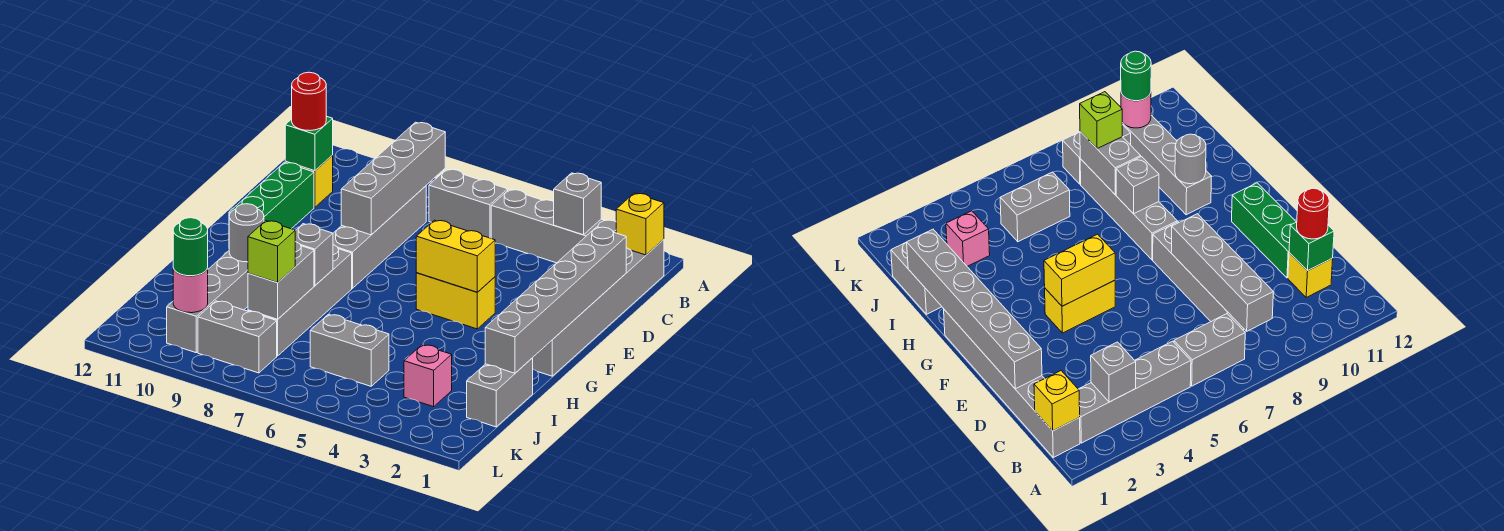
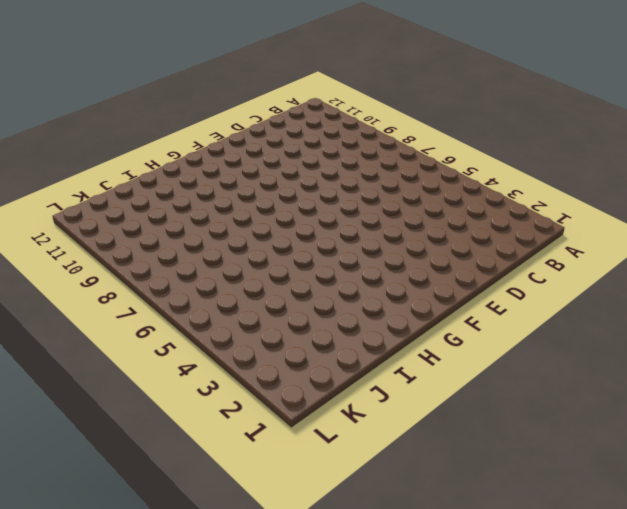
none -> grey brick B1:G1 level 1
none -> grey brick B2:B5 level 1
none -> grey brick B6:B7 level 1

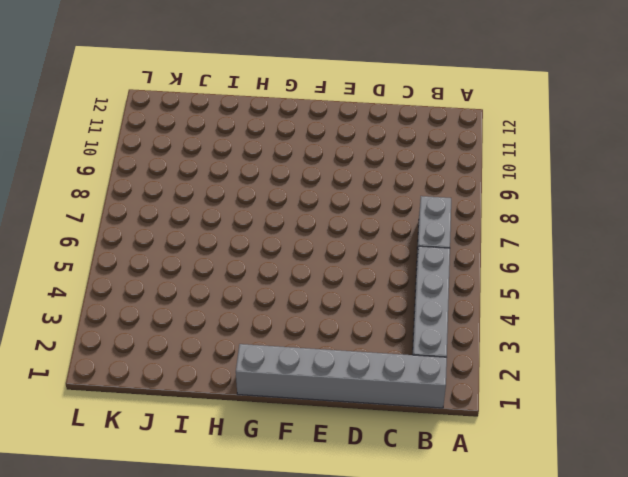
none -> grey brick C8:F8 level 1
none -> yellow brick C11 level 1
none -> green brick D11:F11 level 1

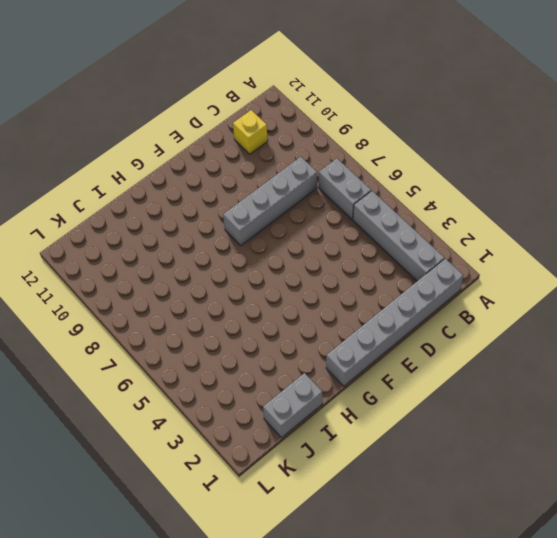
none -> green brick D11:F11 level 1
none -> yellow brick F4:F5 level 1
none -> grey brick G8:J8 level 1

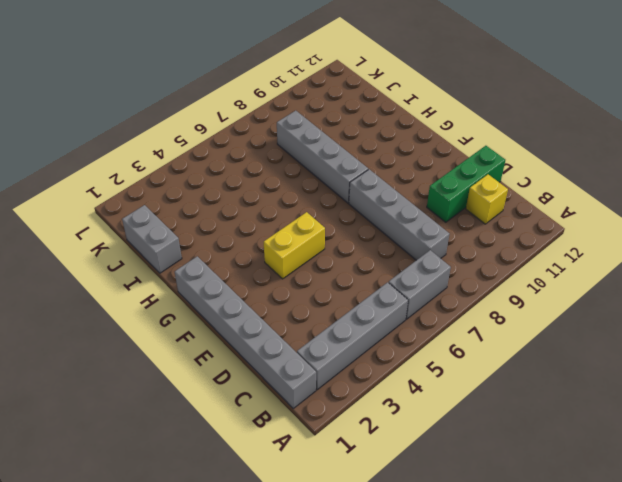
green brick D10:D12 level 1 -> green brick D11:F11 level 1
none -> grey brick H10:K10 level 1
none -> pink brick J3 level 1
none -> grey brick J5:J6 level 1

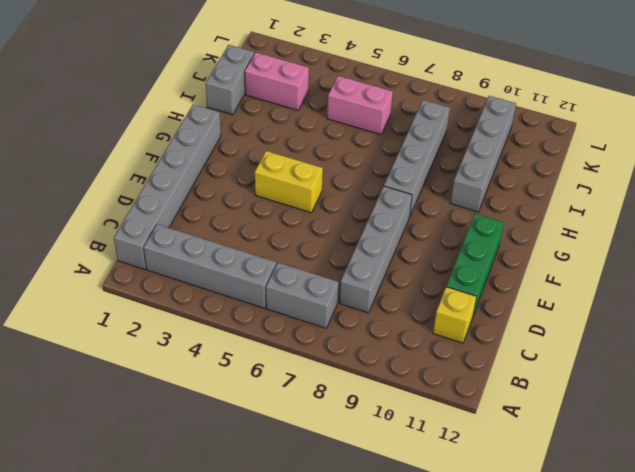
pink brick J2:J3 level 1 -> pink brick J3 level 1
pink brick J5:J6 level 1 -> grey brick J5:J6 level 1
none -> grey brick K8:K9 level 1
none -> yellow brick B1 level 2
none -> grey brick B3 level 2

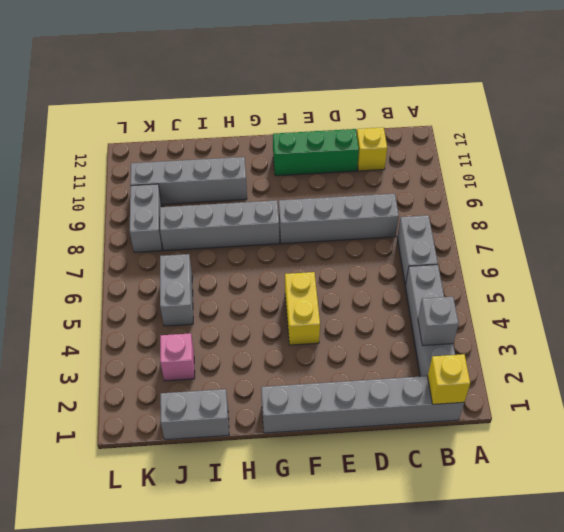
none -> grey brick B8:E8 level 2
none -> green brick C11 level 2
none -> grey brick D1:I1 level 2

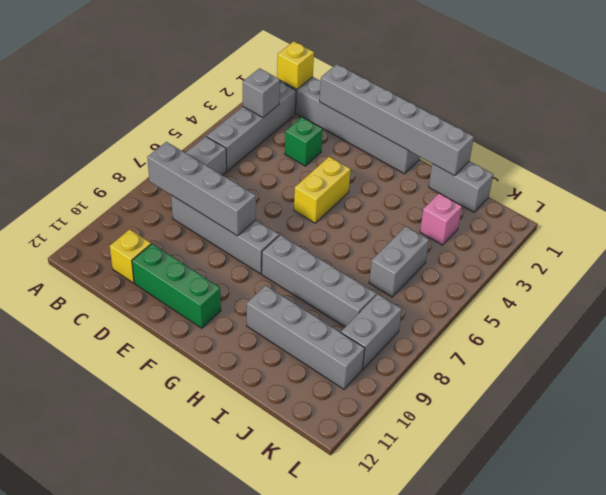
green brick D3 level 1 -> green brick C11 level 2
none -> yellow brick F4:F5 level 2
none -> grey brick H8 level 2
none -> grey round brick H10 level 2

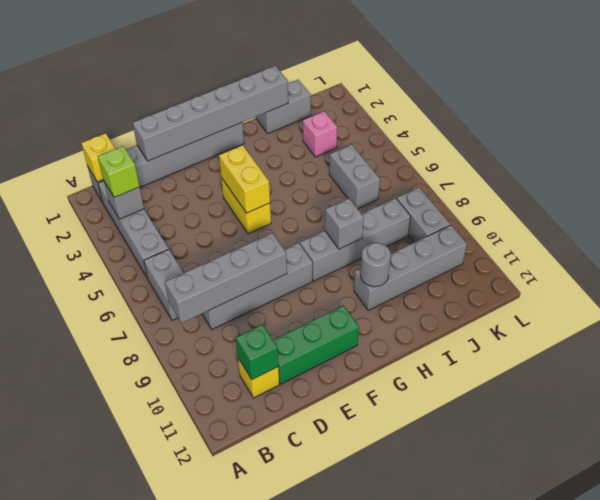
lime brick B3 level 3 -> lime brick J8 level 3
none -> grey brick I8:J8 level 2
none -> pink round brick K10 level 2
none -> red round brick C11 level 3

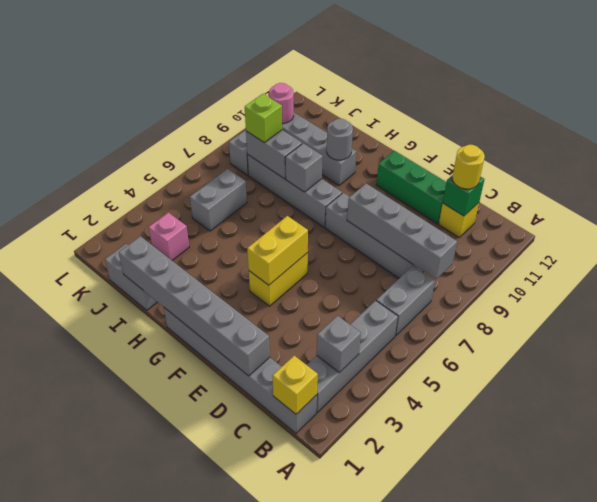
yellow round brick C11 level 3 -> red round brick C11 level 3
none -> green round brick K10 level 3

